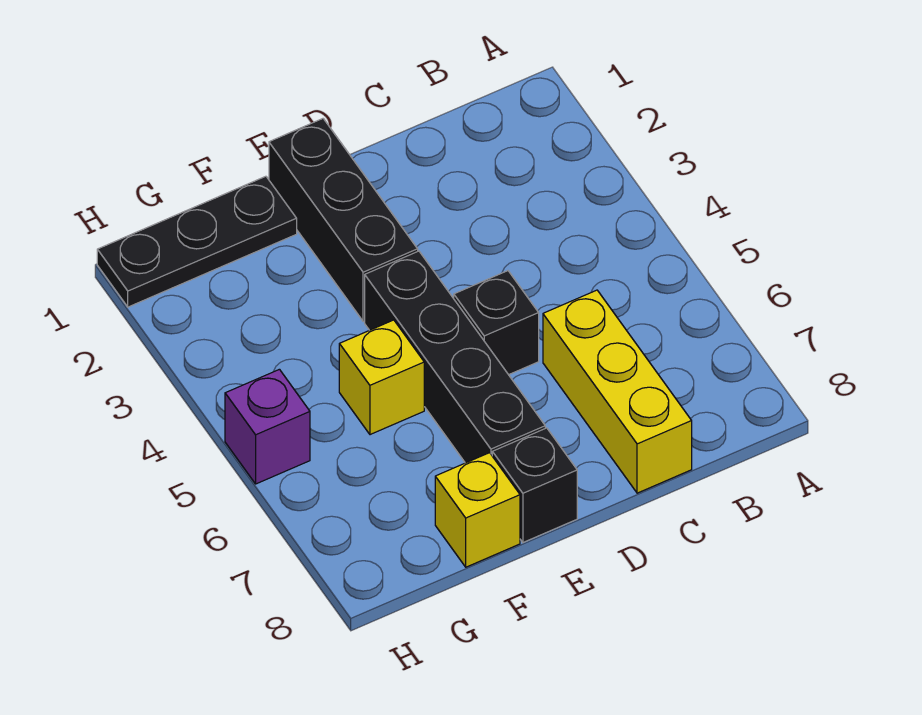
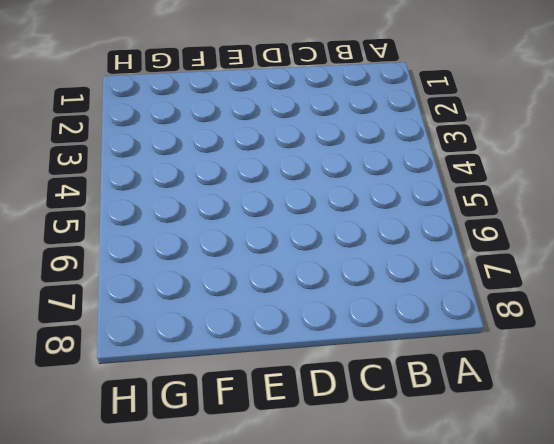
none -> yellow brick C6:C8 level 1
none -> black brick D5 level 1

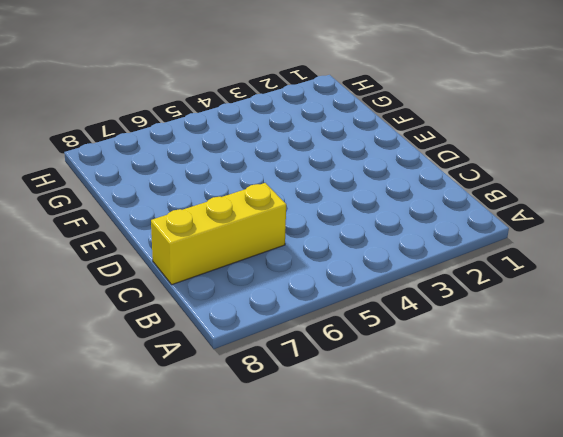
none -> black brick D5 level 1
none -> black brick E1:E3 level 1

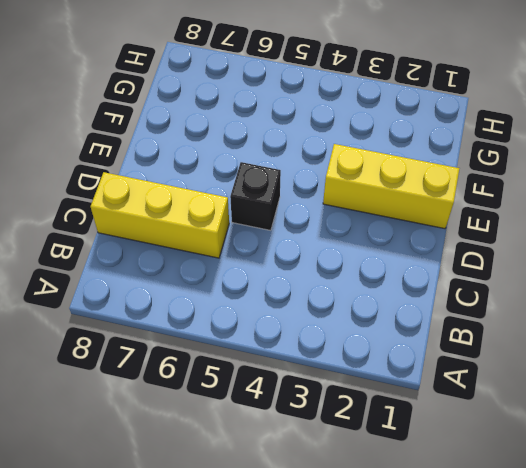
yellow brick E1:E3 level 1 -> black brick E1:E3 level 1
none -> black brick E4:E7 level 1
none -> black brick E8 level 1

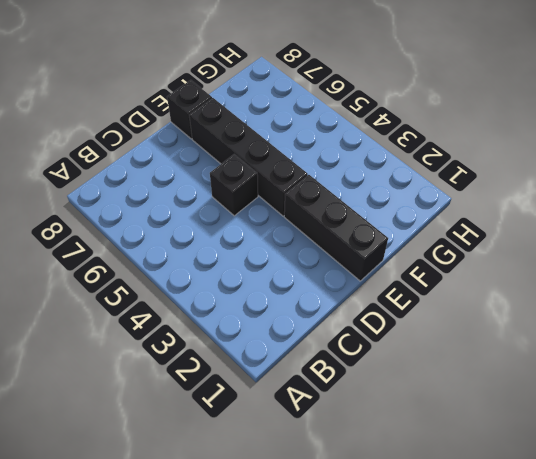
none -> yellow brick C6:C8 level 1
none -> black plate F1:H1 level 1

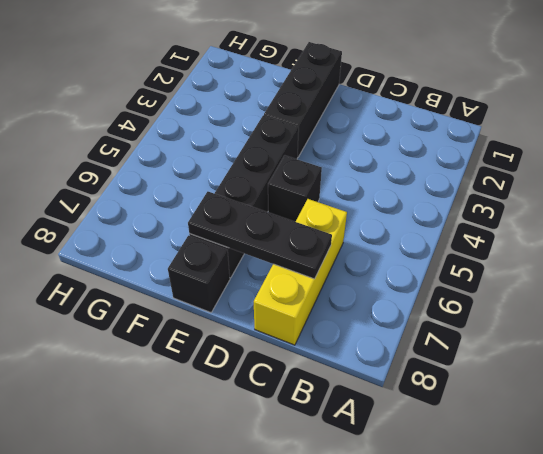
black plate C7:E7 level 2 -> black plate F1:H1 level 1
none -> yellow brick F5 level 1
none -> yellow brick F8 level 1

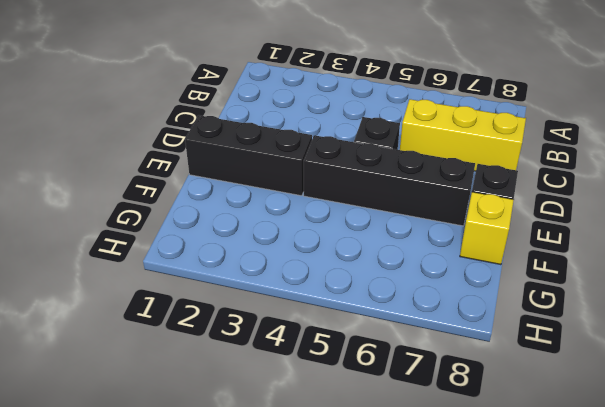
none -> black plate F1:H1 level 1
none -> yellow brick F5 level 1

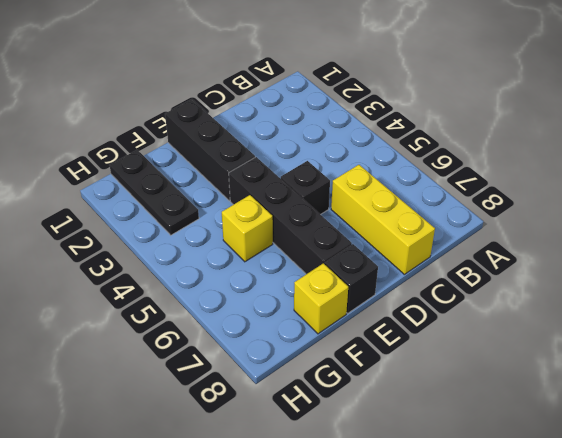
black plate G1:G3 level 1 -> black plate F1:H1 level 1
none -> purple brick H5 level 1

